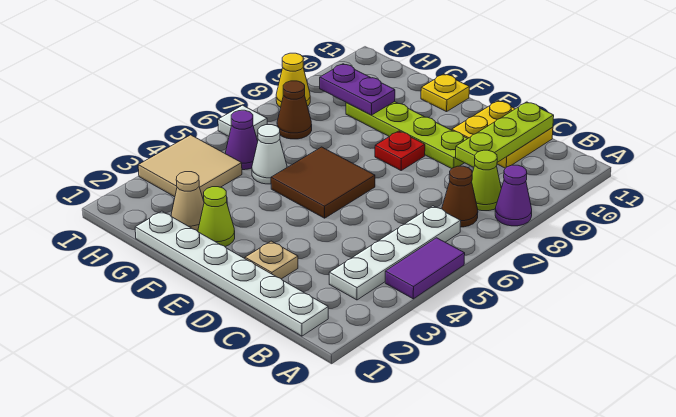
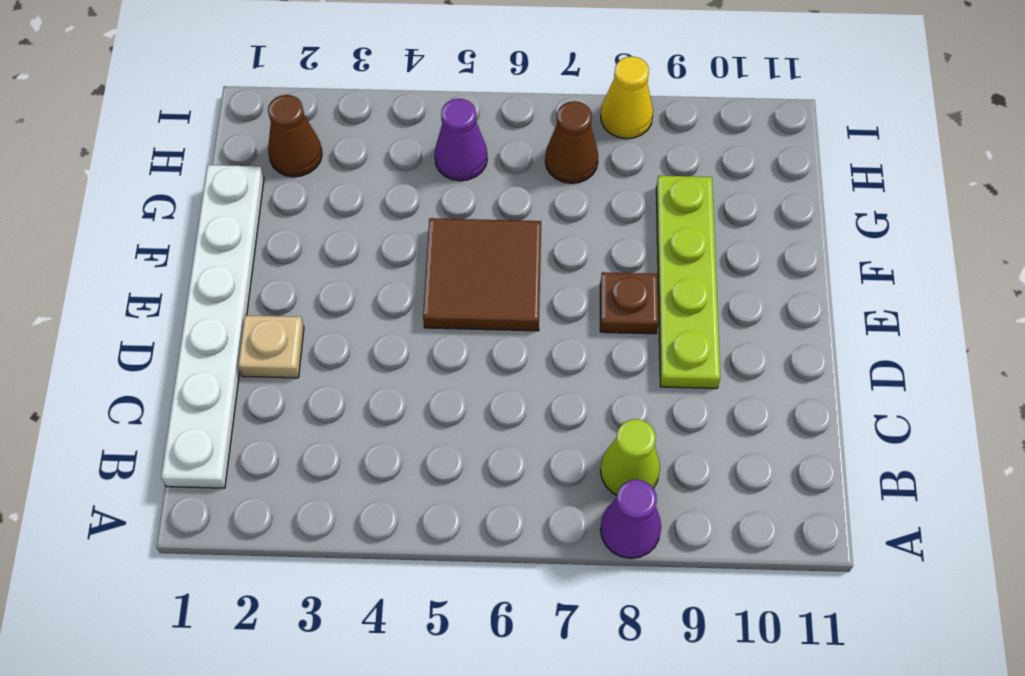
brown plate E8 level 1 -> red plate E8 level 1
brown cone H2 level 1 -> brown cone B7 level 1
none -> purple tile A4:A5 level 1
none -> white plate B3:B6 level 1
none -> yellow plate C10:D11 level 1

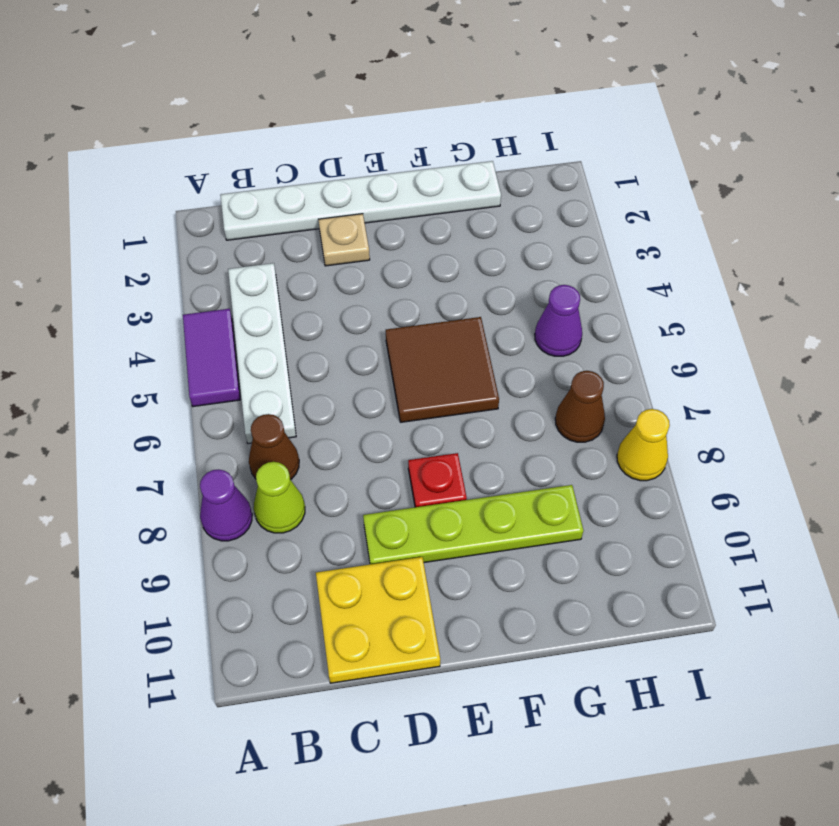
none -> lime cone F2 level 1
none -> yellow plate F11 level 1
none -> tan cone G2 level 1

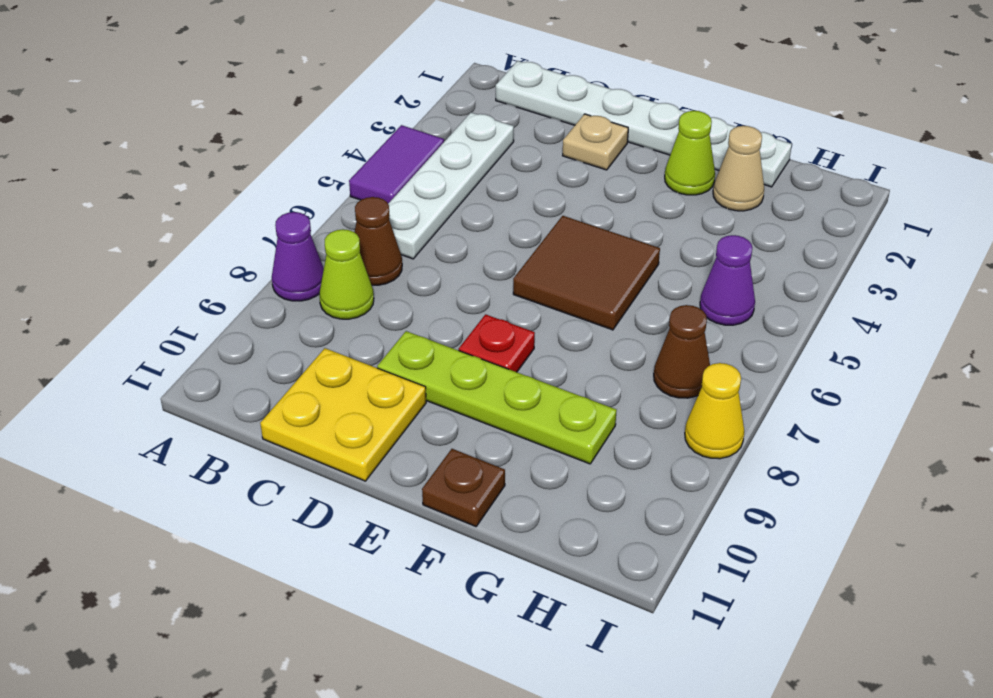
brown plate F11 level 1 -> yellow plate F11 level 1
none -> white cone G5 level 1
none -> tan tile H3:I4 level 1
none -> white tile I6 level 1

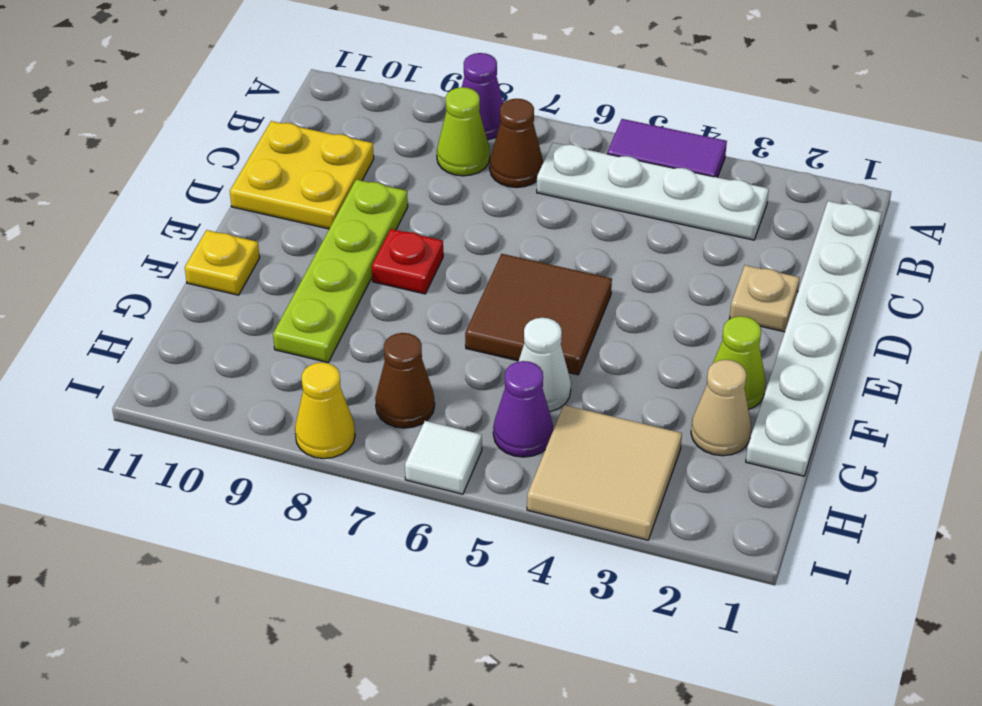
none -> lime plate C9:C11 level 2
none -> purple plate G9:H9 level 2

